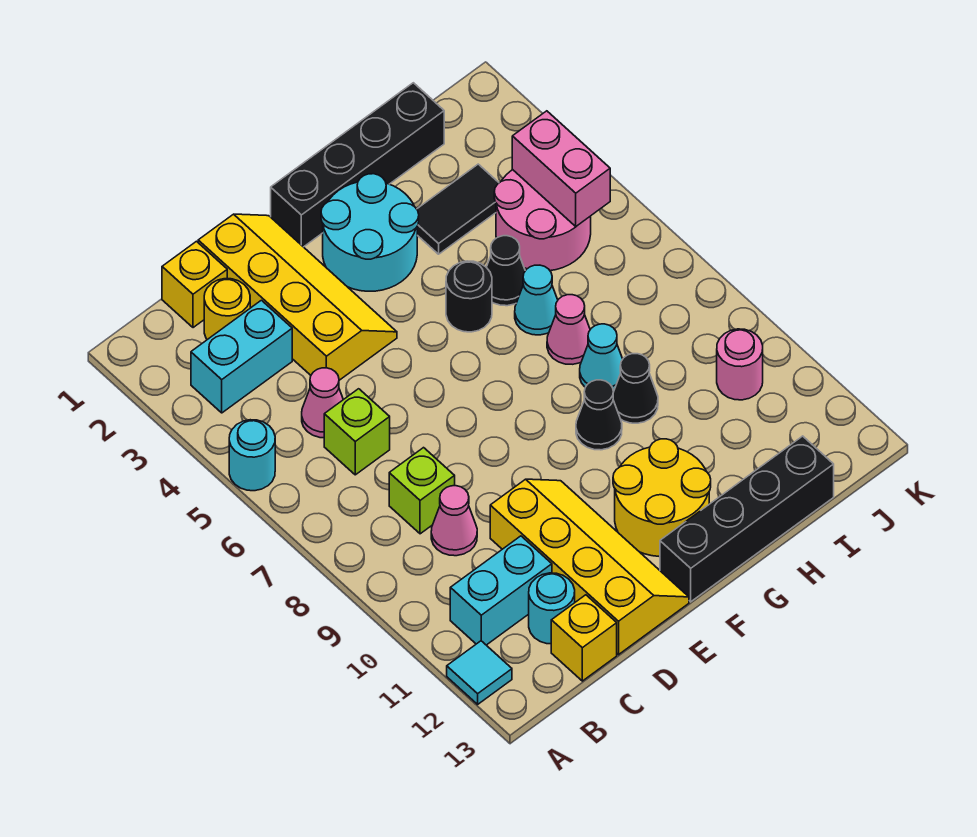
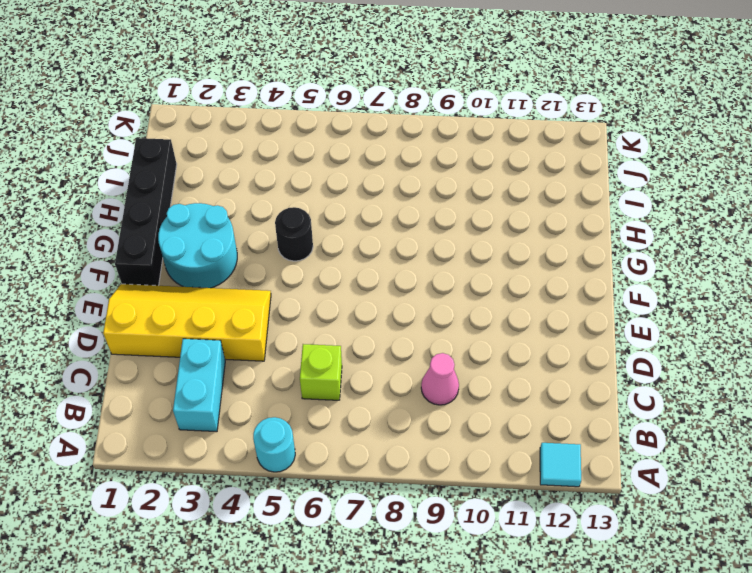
none -> cyan brick B11:C11 level 1
none -> yellow brick C1 level 1
none -> yellow round brick C2 level 1

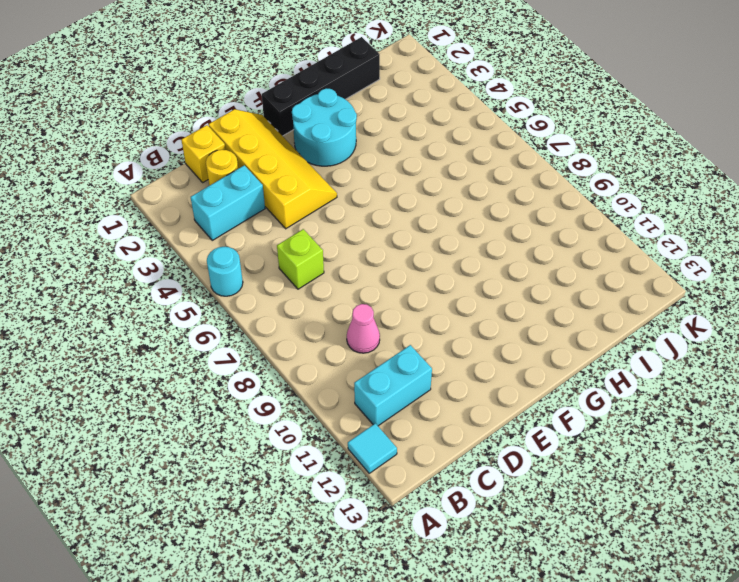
none -> pink cone C5 level 1
none -> lime brick C8 level 1
none -> cyan round brick C12 level 1

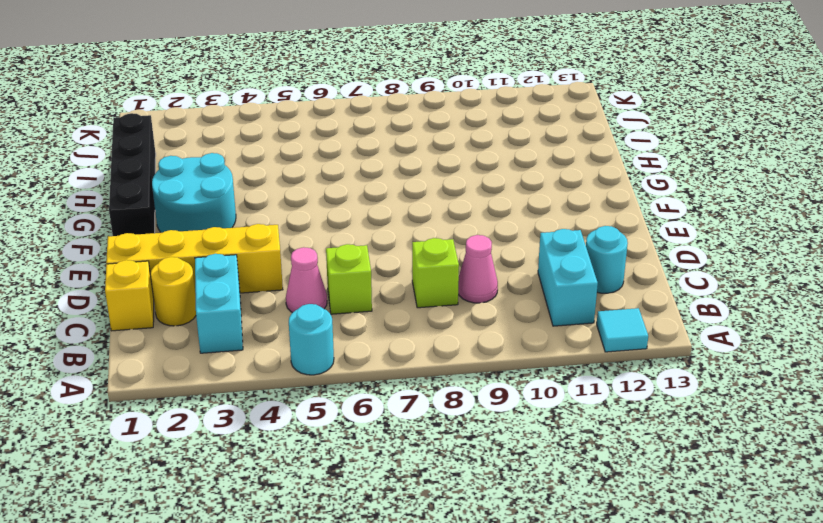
none -> yellow brick C13 level 1
none -> yellow slope D10:E13 level 1 top D
none -> yellow round brick F11:G12 level 1

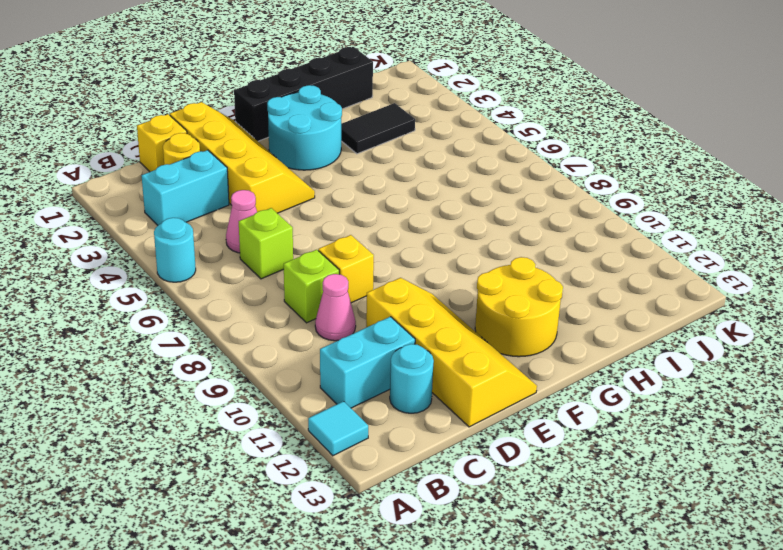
yellow brick D8 level 1 -> yellow brick C13 level 1
none -> black brick F13:I13 level 1
none -> black round brick G5 level 1
none -> black cone G9 level 1

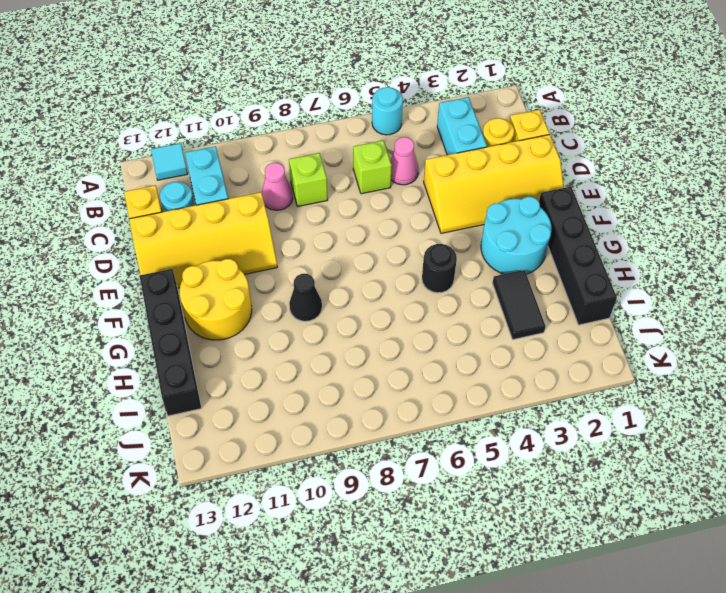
none -> black cone H5 level 1
none -> cyan cone H6 level 1
none -> pink cone H7 level 1

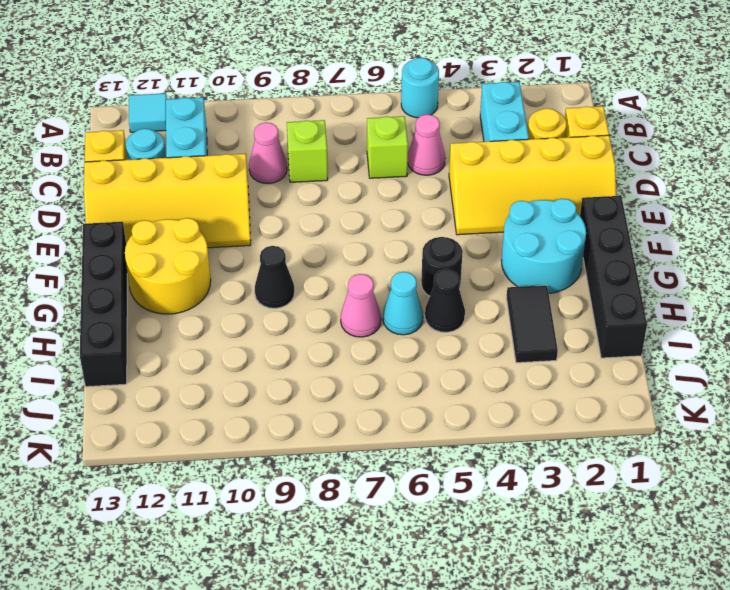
none -> cyan cone H8 level 1
none -> black cone H9 level 1
none -> pink round brick I4:J5 level 1

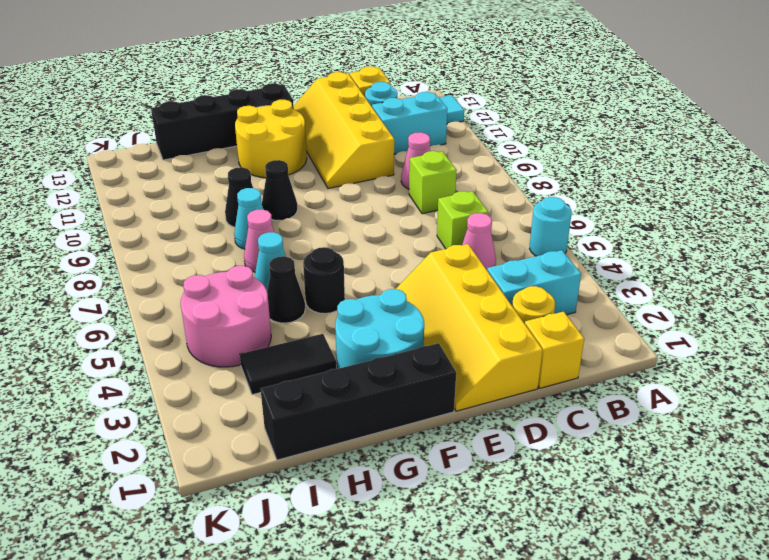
none -> pink round brick J10 level 1
none -> pink brick J4:J5 level 2

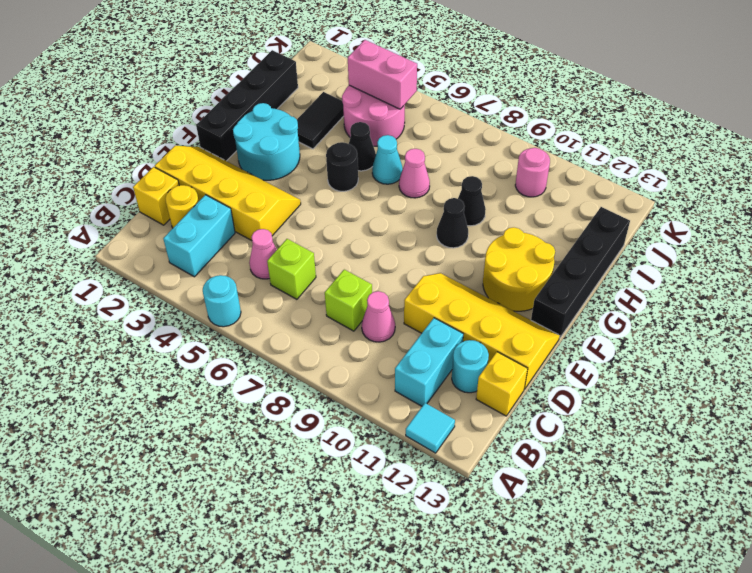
none -> cyan cone H8 level 1

